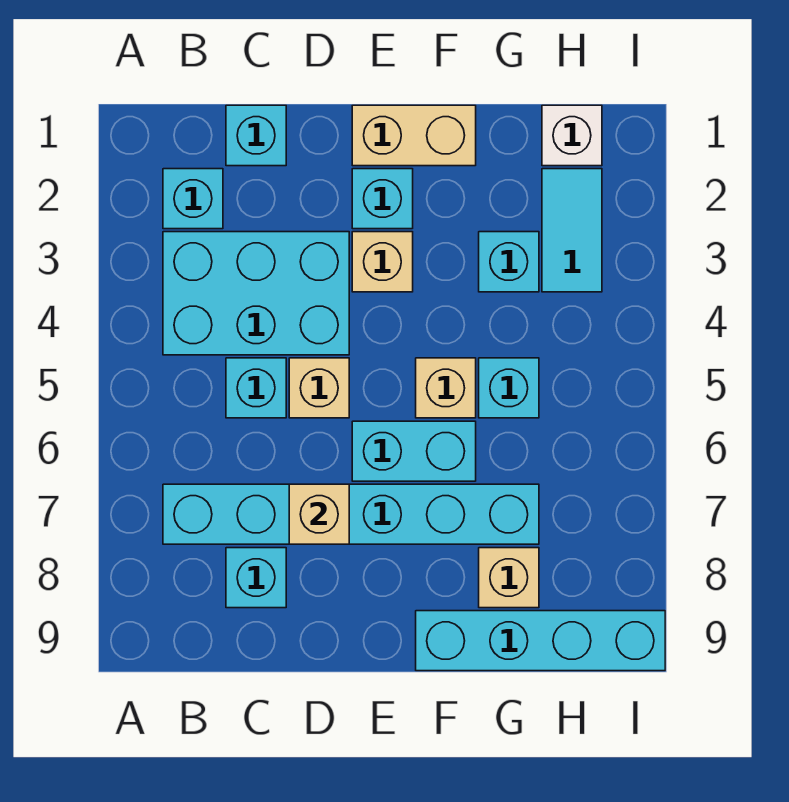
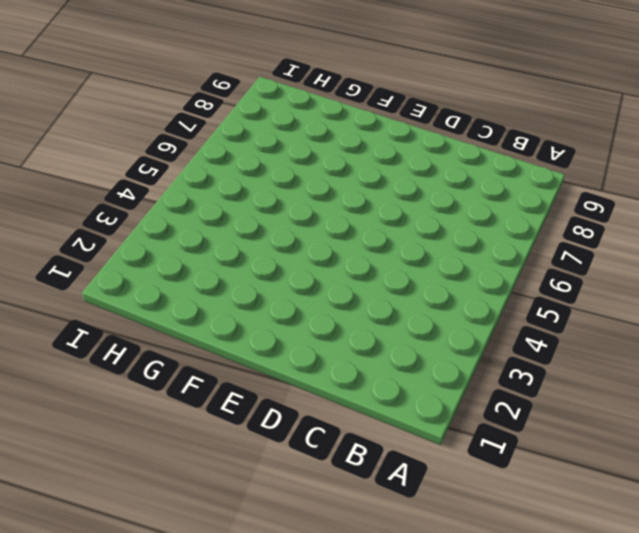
none -> cyan brick B2 level 1
none -> cyan brick B3:D4 level 1
none -> cyan brick B7:G7 level 1

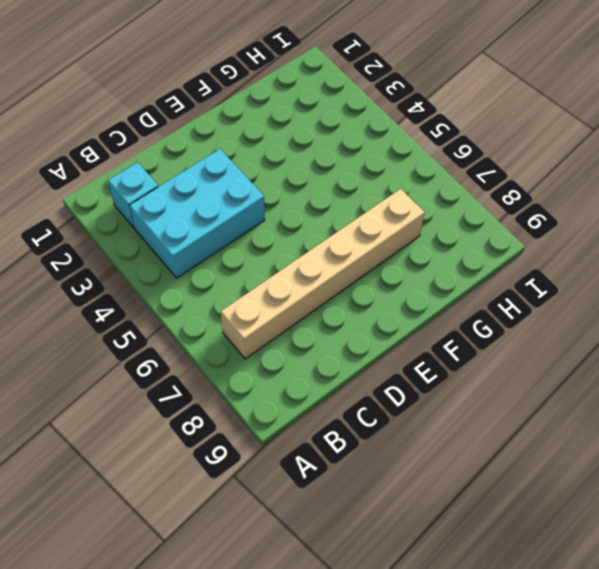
tan brick B7:G7 level 1 -> cyan brick B7:G7 level 1
none -> cyan brick C1 level 1
none -> cyan brick C5 level 1
none -> cyan brick C8 level 1

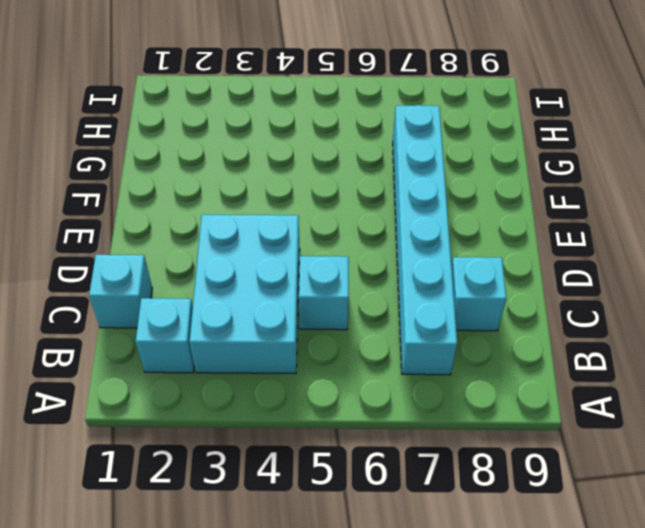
none -> tan brick D5 level 1
none -> tan brick E1:F1 level 1
none -> cyan brick E2 level 1

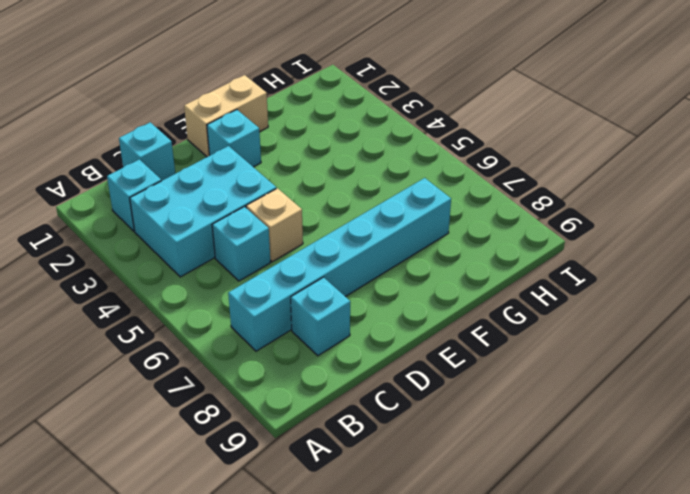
none -> tan brick E3 level 1
none -> cyan brick E6:F6 level 1
none -> tan brick F5 level 1

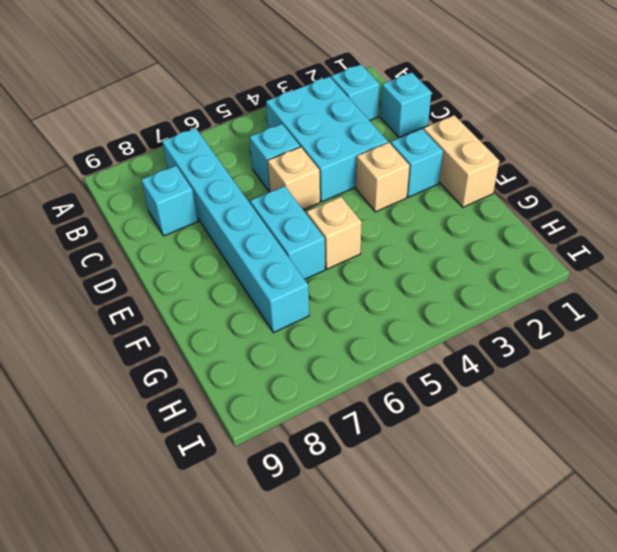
none -> cyan brick F9:I9 level 1
none -> cyan brick G3 level 1
none -> cyan brick G5 level 1

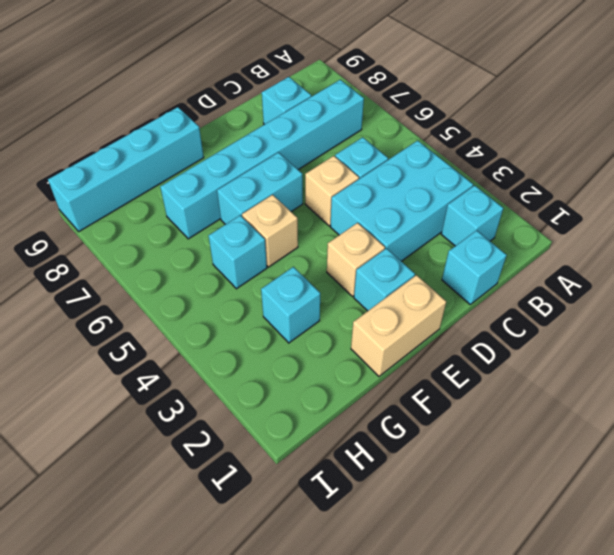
none -> tan brick G8 level 1
none -> white brick H1 level 1
none -> cyan tile H2:H3 level 1

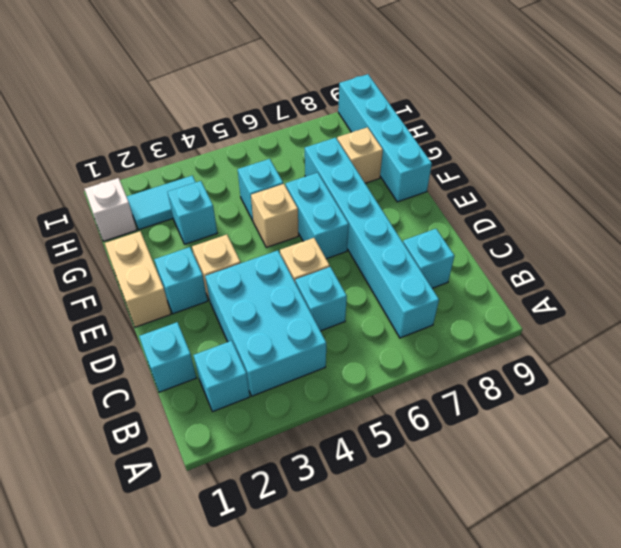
none -> tan brick D7 level 2

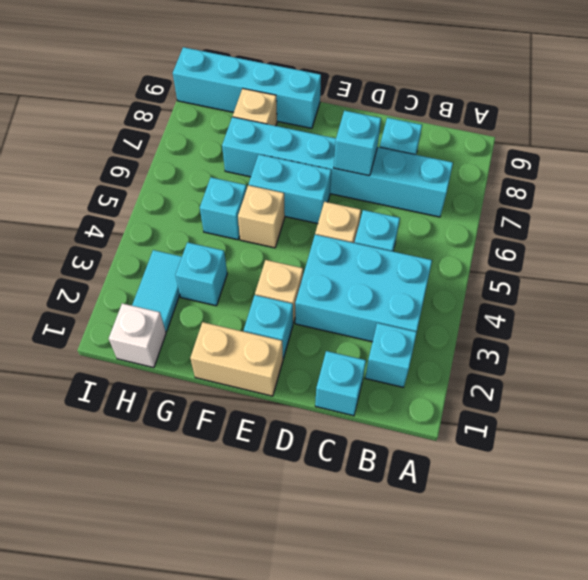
cyan brick D7 level 2 -> tan brick D7 level 2

